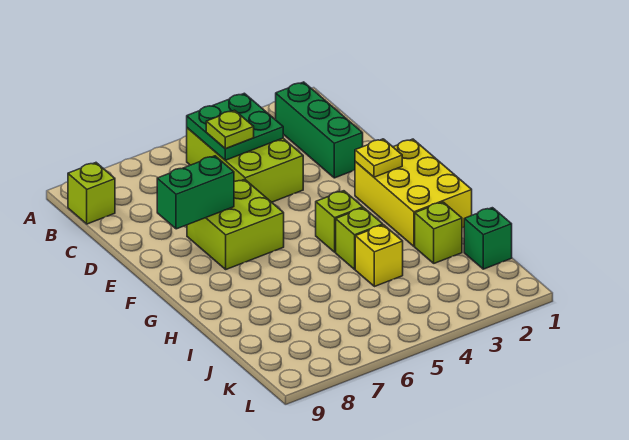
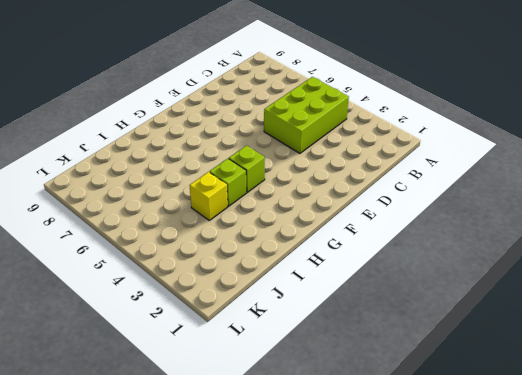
none -> green brick B2:D2 level 1
none -> lime brick B9 level 1
none -> lime brick E6:F7 level 1

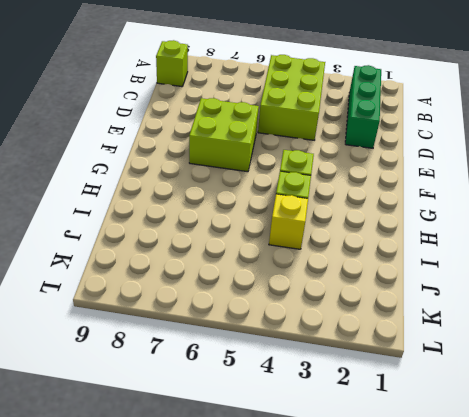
none -> yellow brick F1:H2 level 1
none -> lime brick I2 level 1
none -> green brick J1 level 1

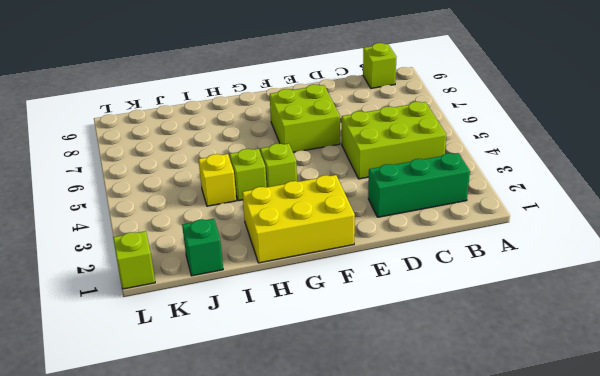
lime brick L1 level 1 -> lime brick I2 level 1
none -> green plate B4:C5 level 2
none -> green brick E7:E8 level 2
none -> yellow plate F2 level 2

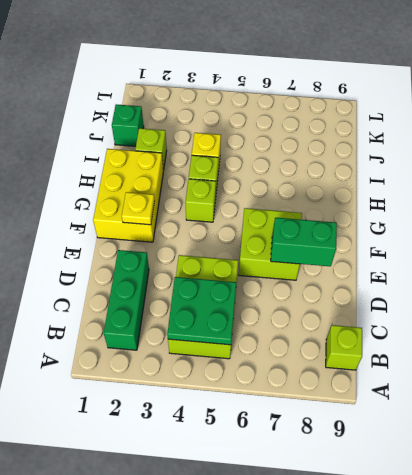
none -> lime plate C5 level 3

